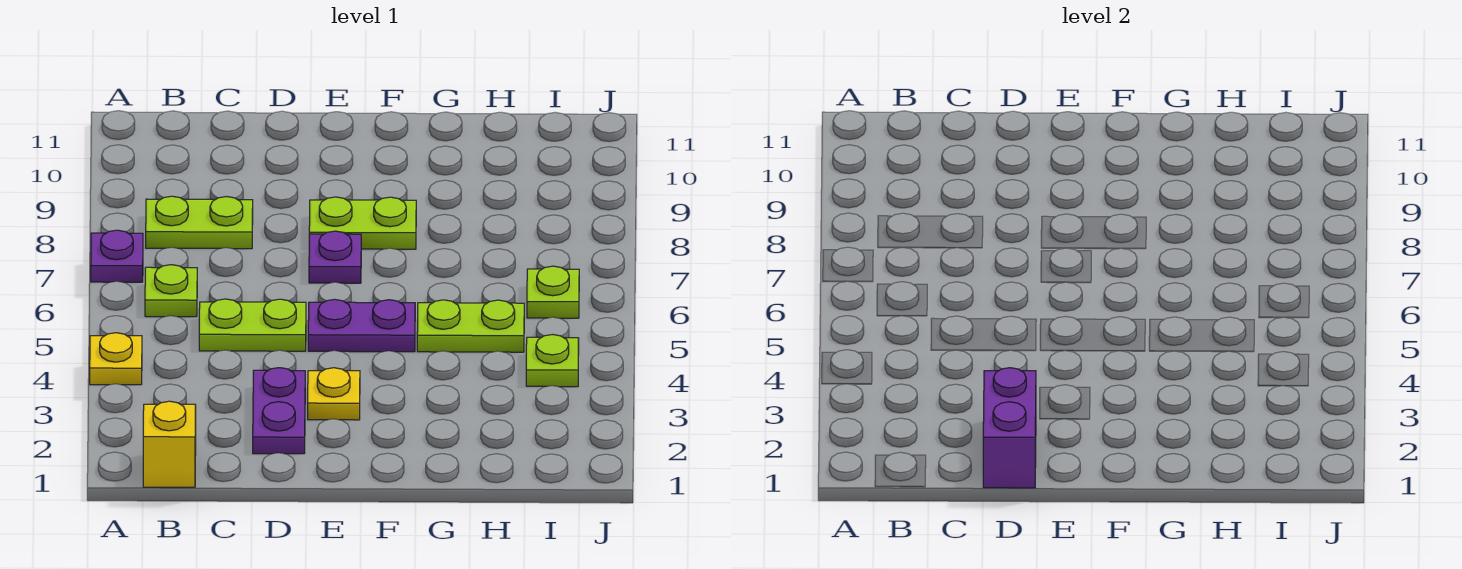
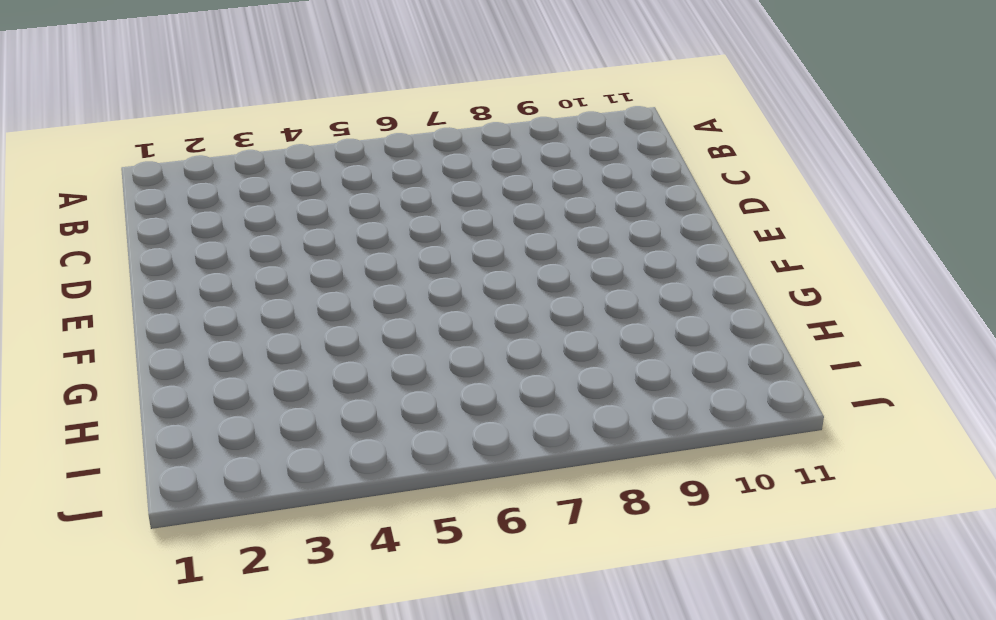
none -> yellow plate A4 level 1
none -> purple plate A7 level 1
none -> yellow brick B1 level 1

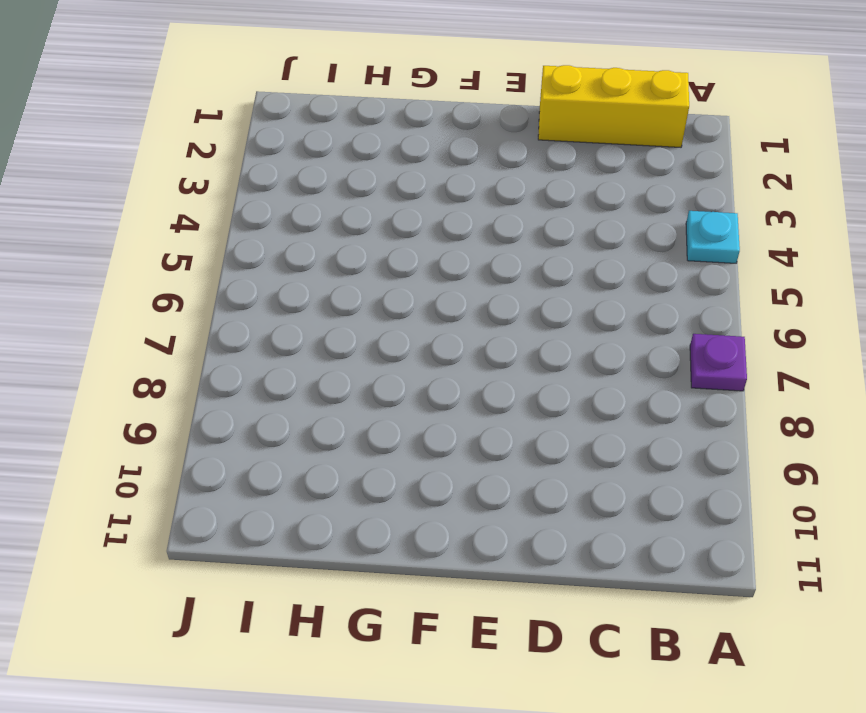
cyan plate A4 level 1 -> yellow plate A4 level 1
yellow brick B1:D1 level 1 -> yellow brick B1 level 1
none -> lime plate B6 level 1
none -> lime plate B8:C8 level 1
none -> lime plate C5:D5 level 1

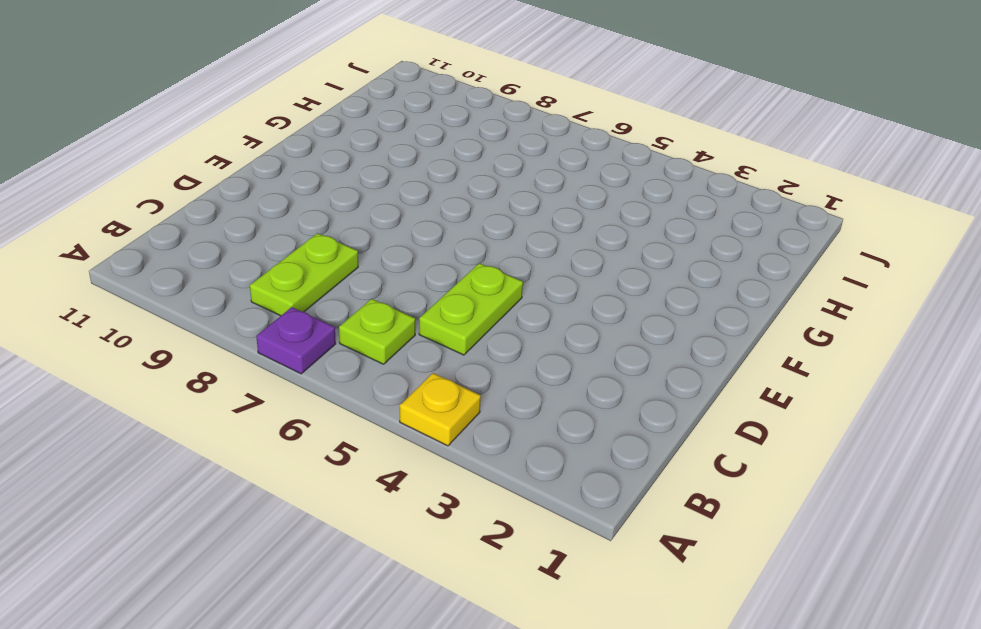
none -> yellow brick B1 level 1
none -> purple plate D2:D3 level 1
none -> yellow plate E3 level 1

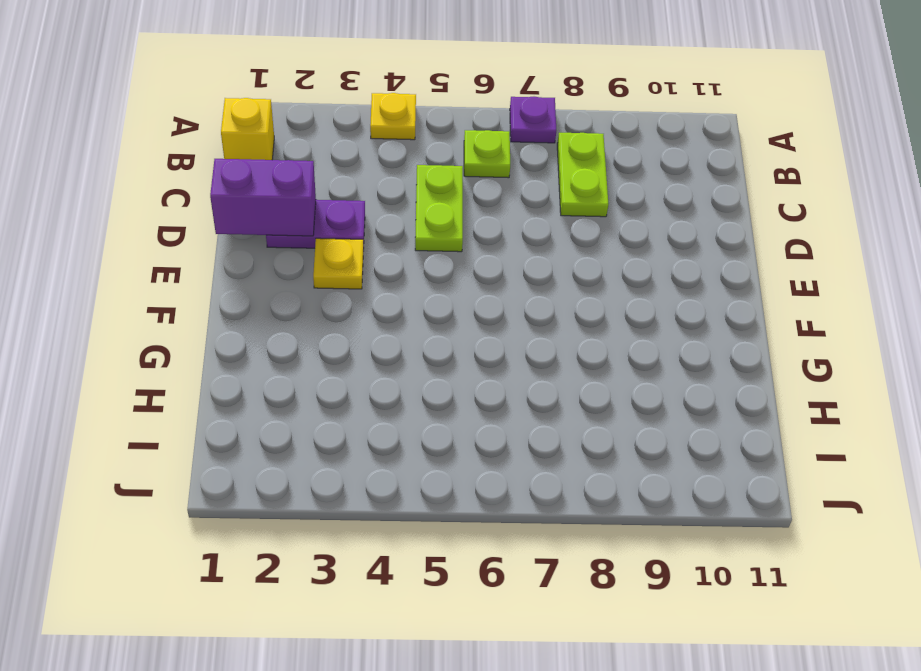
none -> purple plate E5:F5 level 1
none -> purple plate E7 level 1
none -> lime plate E8:F8 level 1

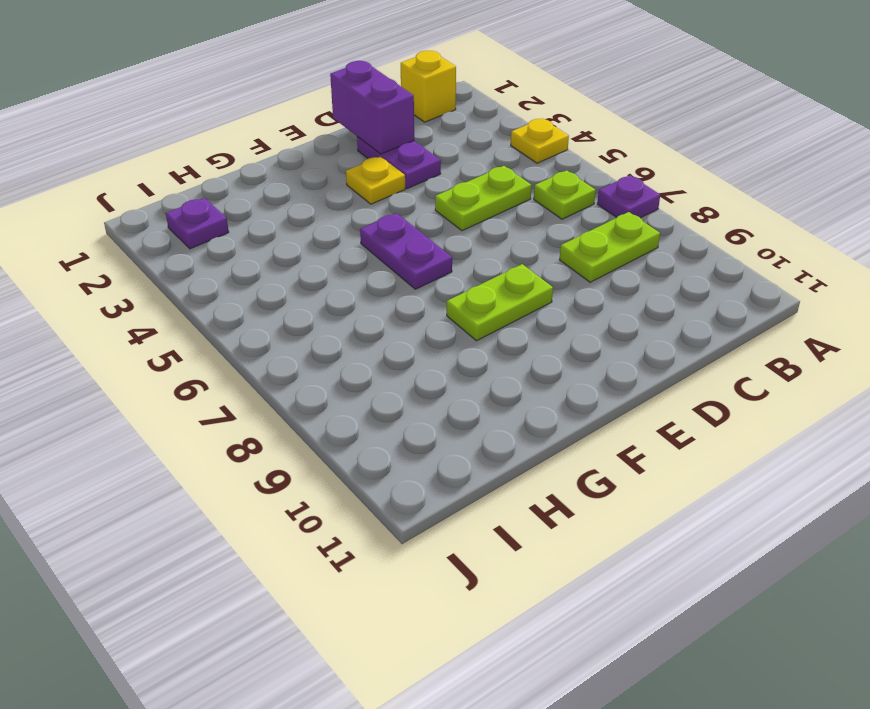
purple plate F5:F6 level 1 -> purple plate E5:F5 level 1
purple plate I2 level 1 -> purple plate E7 level 1
none -> lime plate G5:H5 level 1
none -> lime plate I4 level 1
none -> lime plate I6 level 1

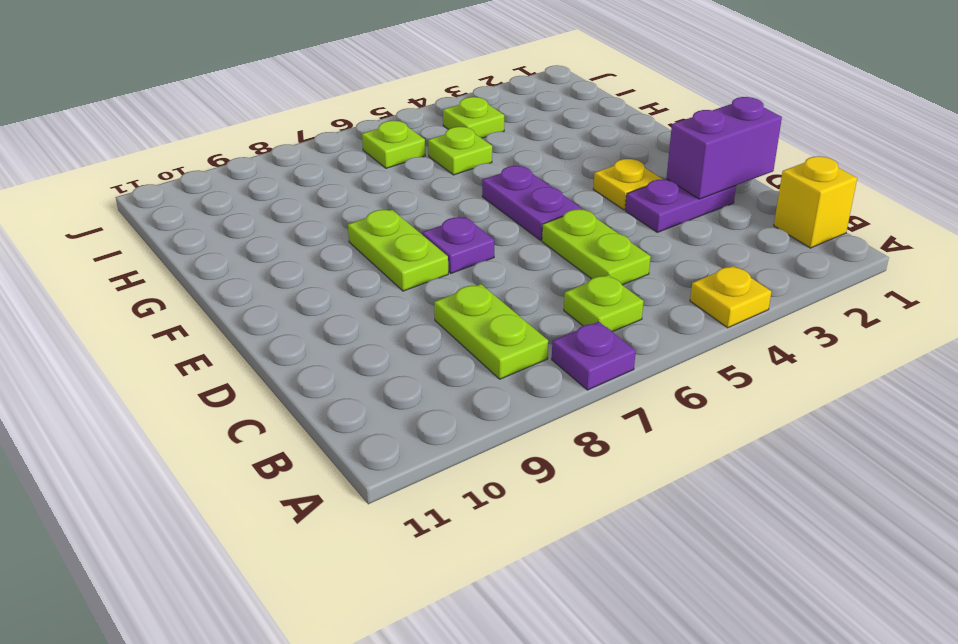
lime plate H5 level 1 -> lime plate G5:H5 level 1

